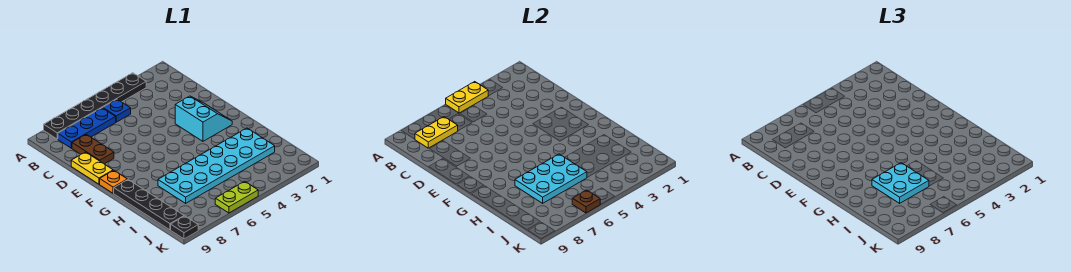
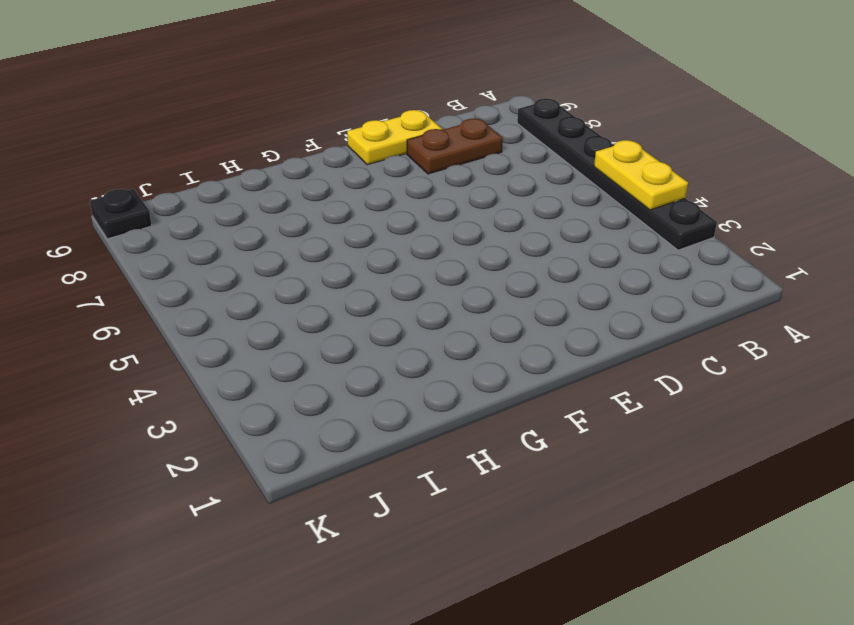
none -> blue plate B5 level 1
none -> blue plate B6:B8 level 1
none -> cyan slope E2:F3 level 1 top 3

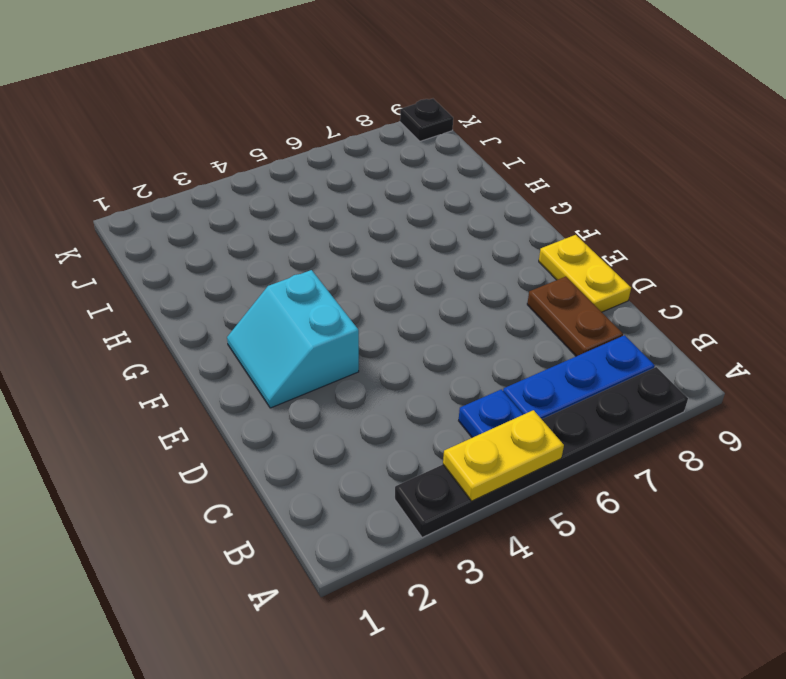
none -> orange plate F9 level 1
none -> black plate G9:J9 level 1
none -> cyan plate H2:I7 level 1

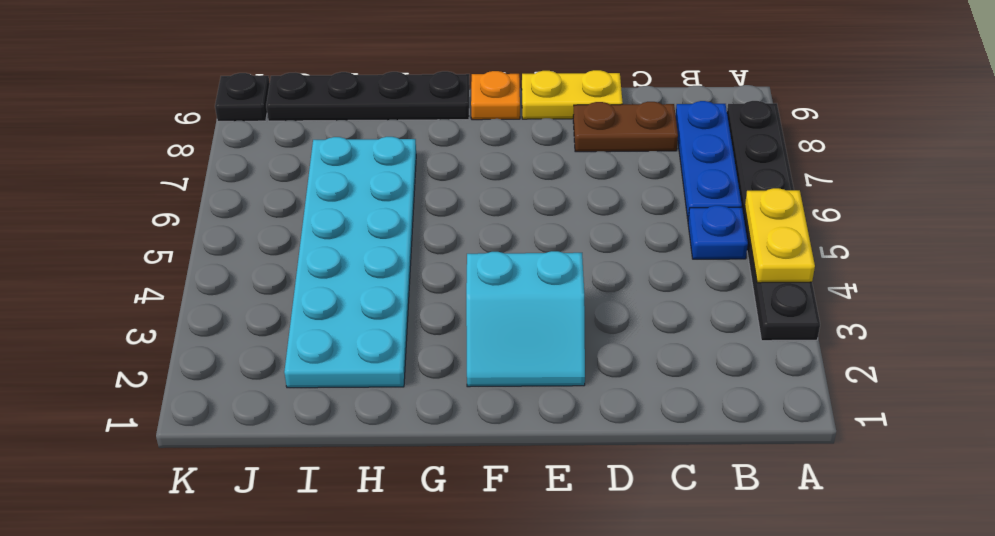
none -> lime plate K5:K6 level 1
none -> yellow plate B7:B8 level 2
none -> cyan plate H5:I7 level 2

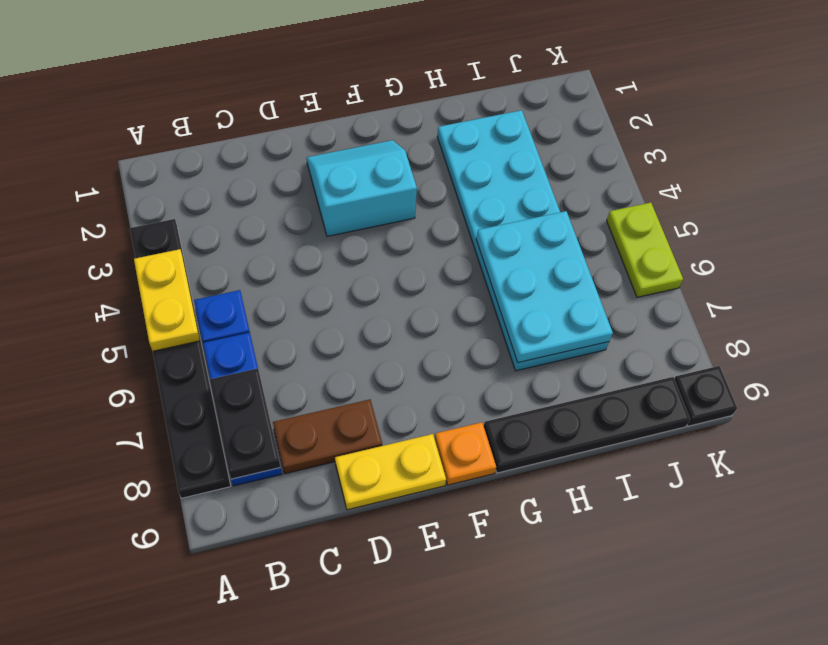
black plate B7:B8 level 2 -> yellow plate B7:B8 level 2
none -> brown plate K6 level 2
none -> cyan plate H6:I7 level 3

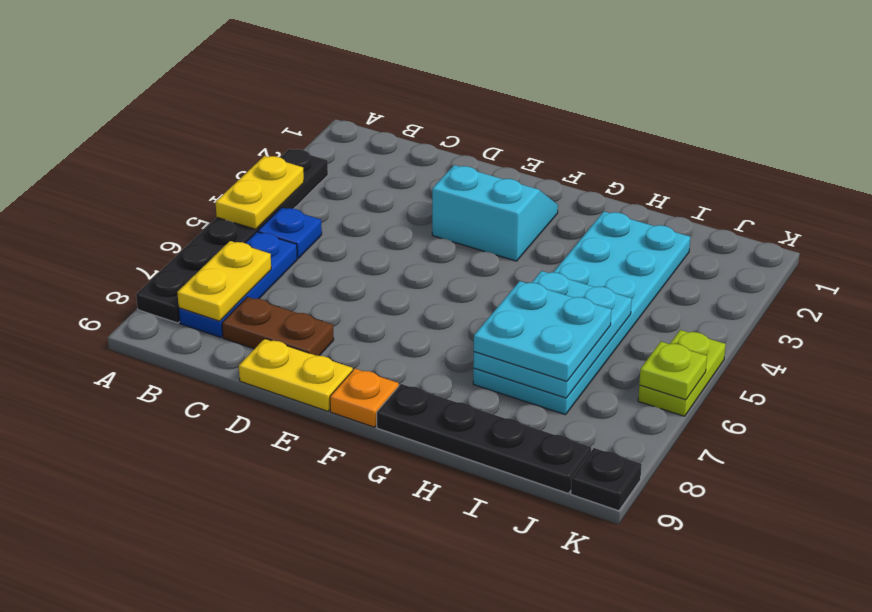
lime plate K6 level 2 -> brown plate K6 level 2

